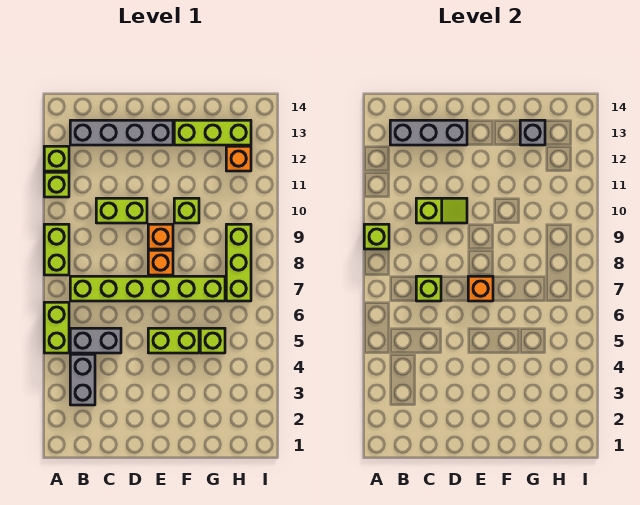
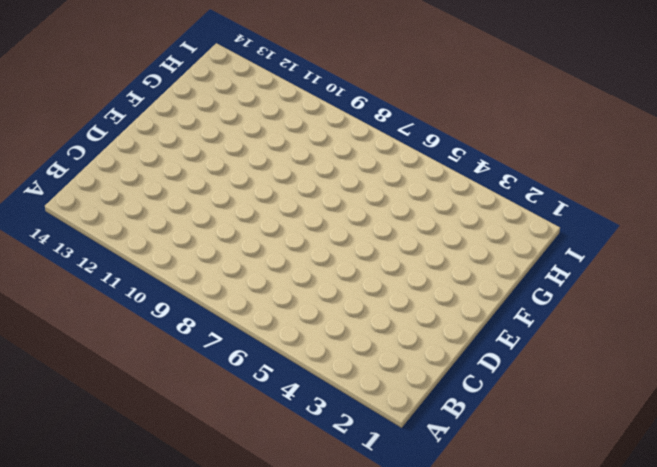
none -> lime brick A5:A6 level 1
none -> lime brick A8:A9 level 1
none -> lime brick A11 level 1

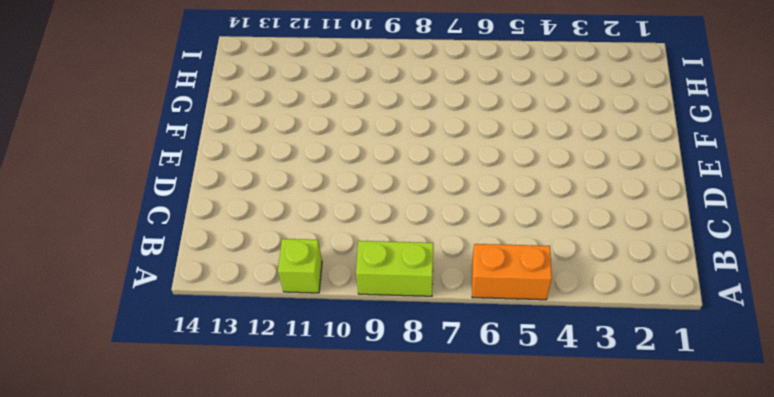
orange brick A5:A6 level 1 -> lime brick A5:A6 level 1
none -> lime brick A12 level 1
none -> grey brick B3:B4 level 1
none -> grey brick B5:C5 level 1

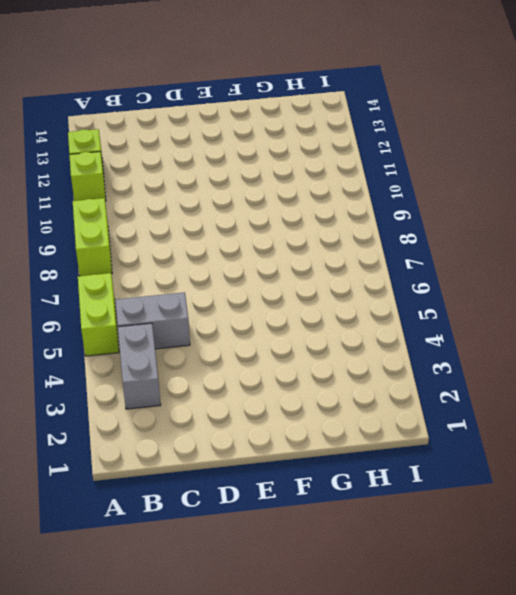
none -> lime brick B7:G7 level 1
none -> grey brick B13:E13 level 1
none -> lime brick C10:D10 level 1

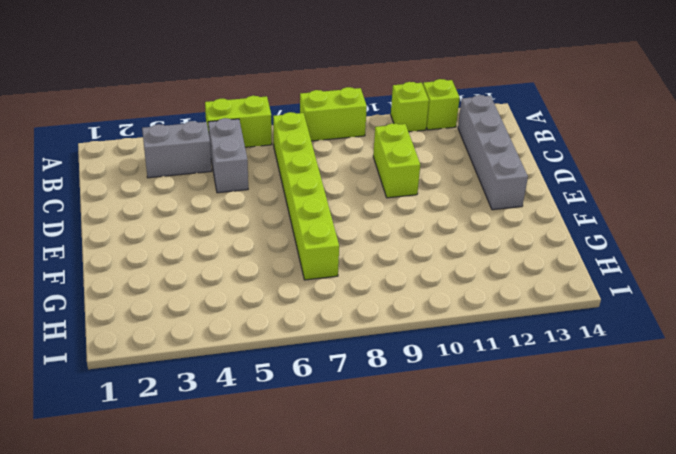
none -> lime brick E5:F5 level 1
none -> orange brick E8 level 1
none -> orange brick E9 level 1

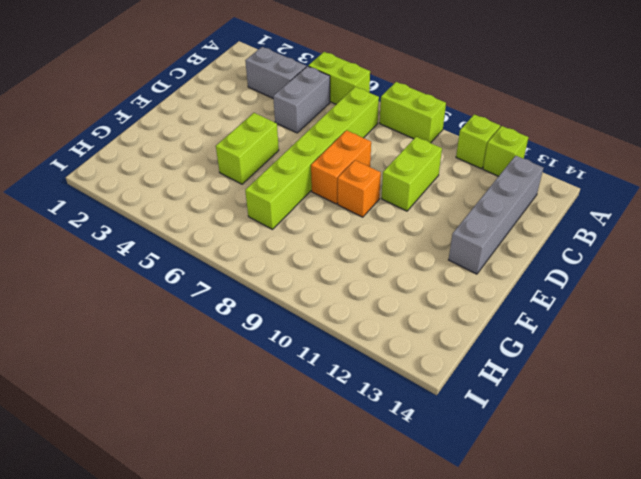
orange brick D8:E8 level 1 -> orange brick E8 level 1
none -> lime brick F10 level 1
none -> lime brick F13:H13 level 1
none -> lime brick G5 level 1

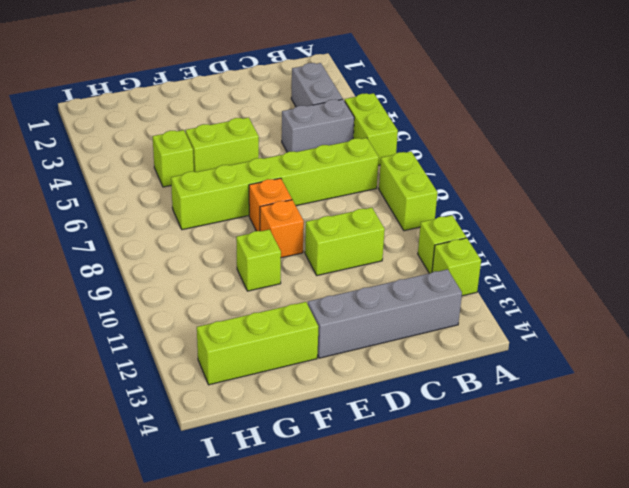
none -> lime brick H7:H9 level 1
none -> orange brick H12 level 1
none -> lime brick A9 level 2

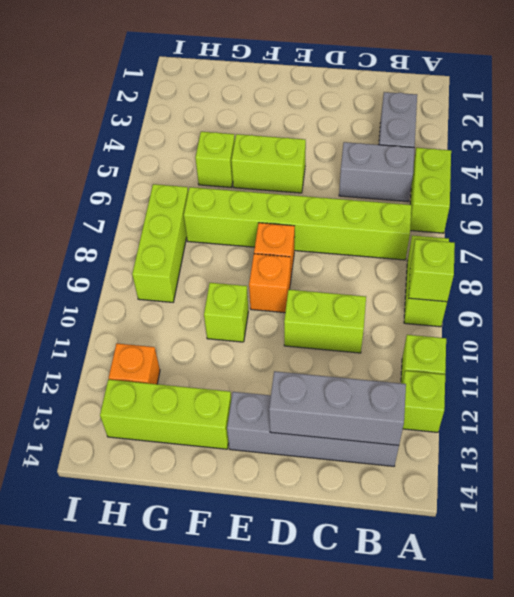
none -> lime brick C7 level 2
none -> lime slope C10:D10 level 2 top C
none -> orange brick E7 level 2

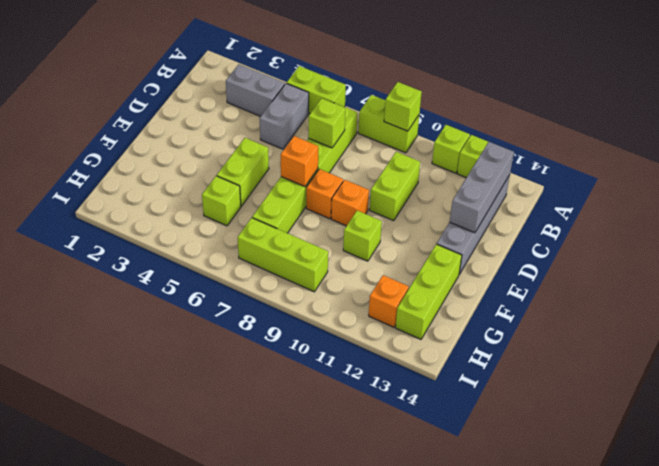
none -> lime slope C10:D10 level 2 top C
none -> grey brick G13 level 2

